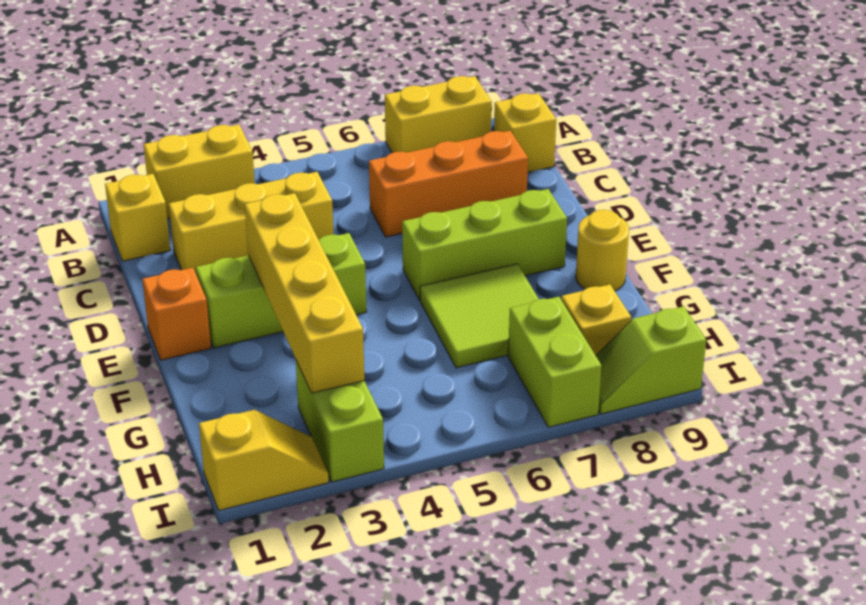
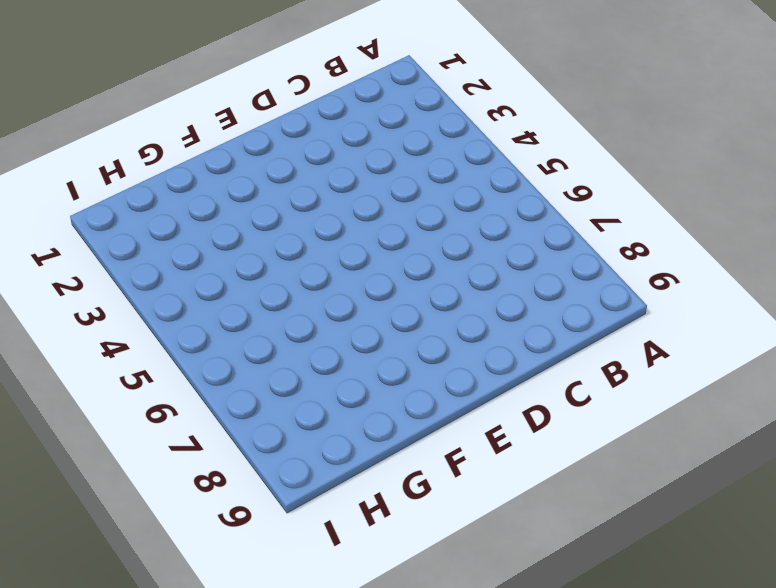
none -> yellow brick A2:A3 level 1
none -> yellow brick A7:A8 level 1
none -> yellow brick B1 level 1

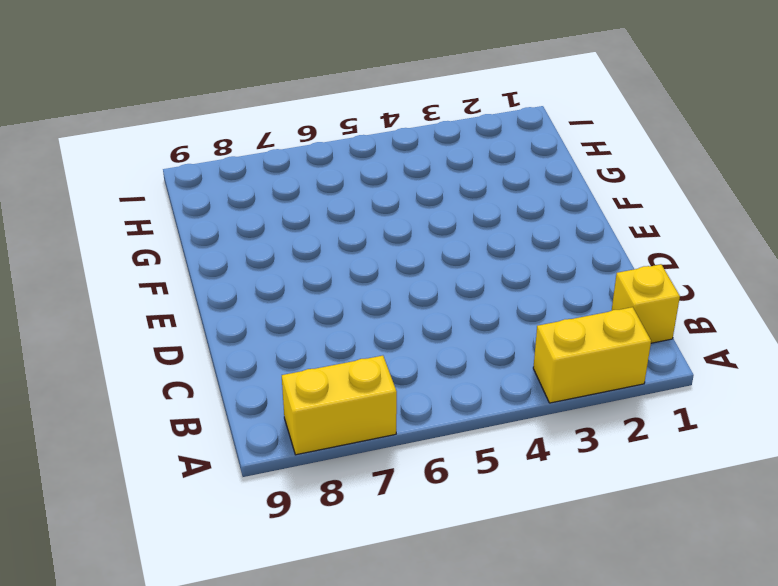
none -> yellow brick B9 level 1
none -> yellow brick C2:C4 level 1
none -> orange brick C6:C8 level 1

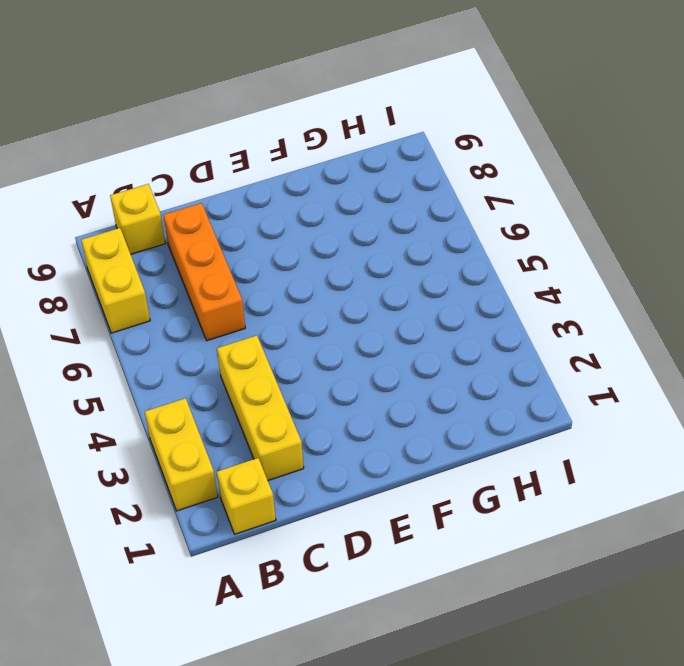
none -> orange brick E1 level 1
none -> lime brick E2:E4 level 1
none -> lime brick E6:E8 level 1

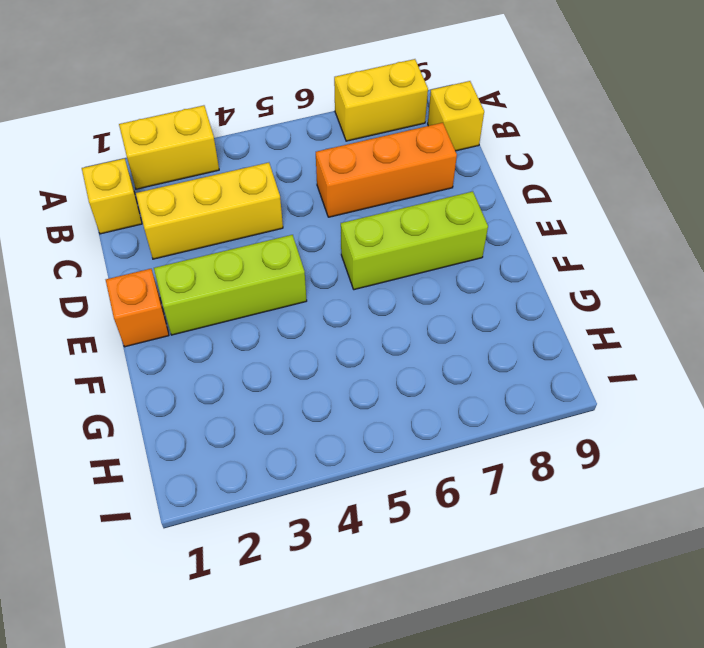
none -> lime tile F6:G7 level 1
none -> yellow round brick F9 level 1
none -> lime brick H3:I3 level 1

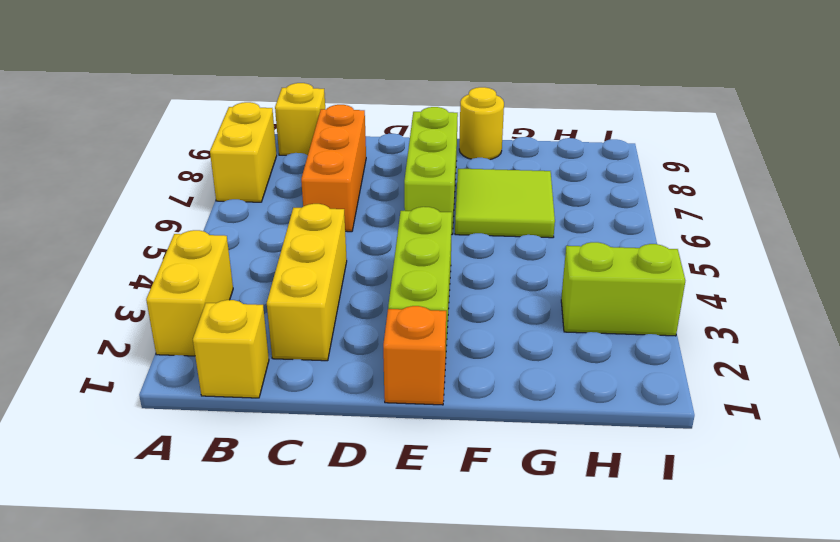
none -> lime brick H7:I7 level 1
none -> yellow brick H8 level 1
none -> yellow slope I1:I2 level 1 top 1

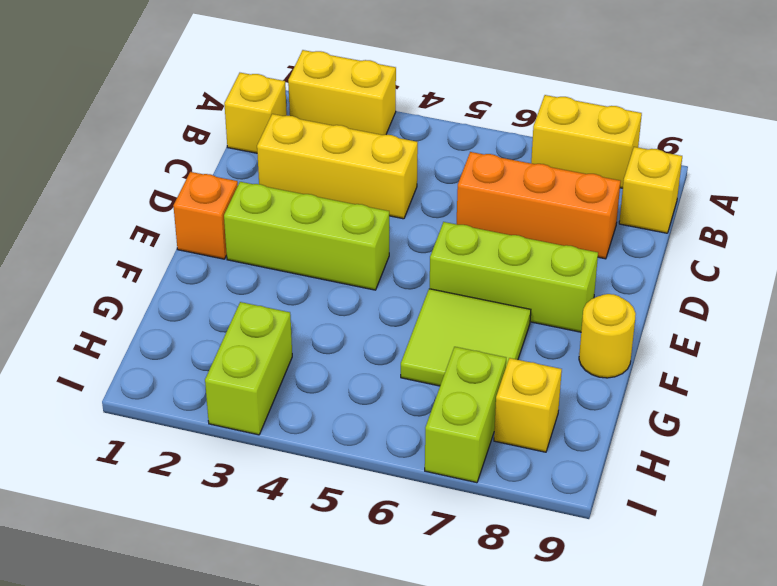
none -> yellow slope I1:I2 level 1 top 1
none -> lime slope I8:I9 level 1 top 9
none -> yellow brick E3:H3 level 2

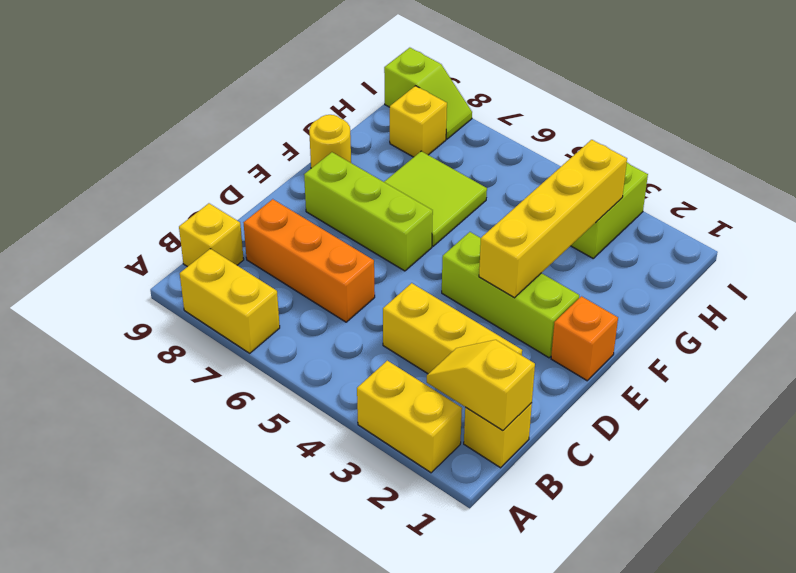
yellow slope B1:B2 level 2 top 1 -> yellow slope I1:I2 level 1 top 1
none -> lime brick H7:I7 level 1

